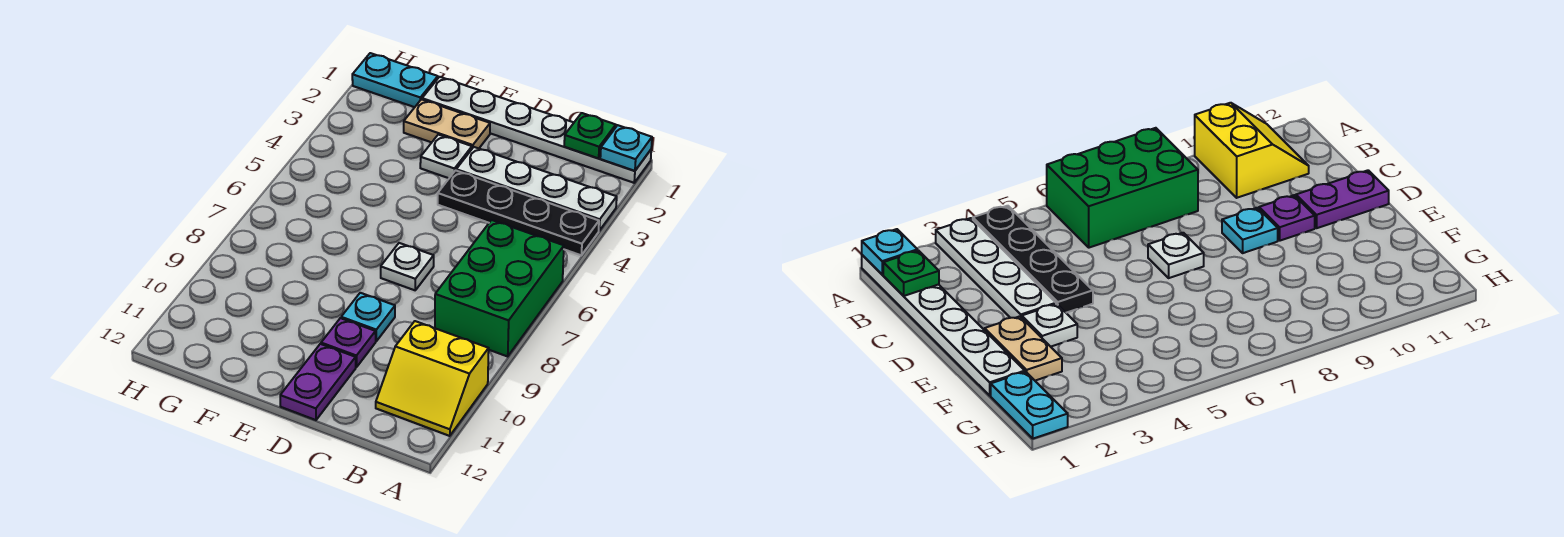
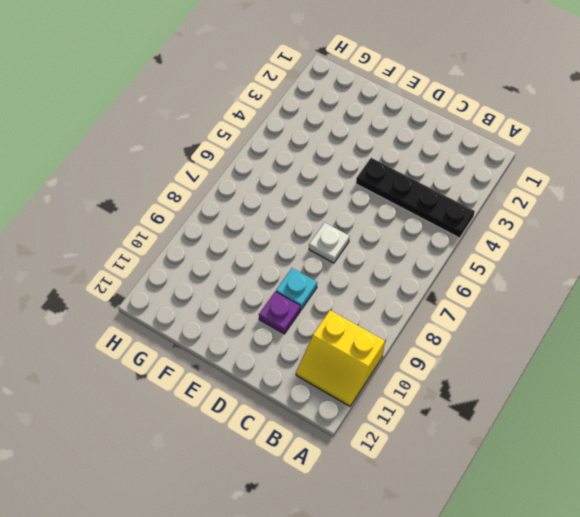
none -> white plate A1:F1 level 1
none -> white plate A3:D3 level 1
none -> green brick A6:B8 level 1

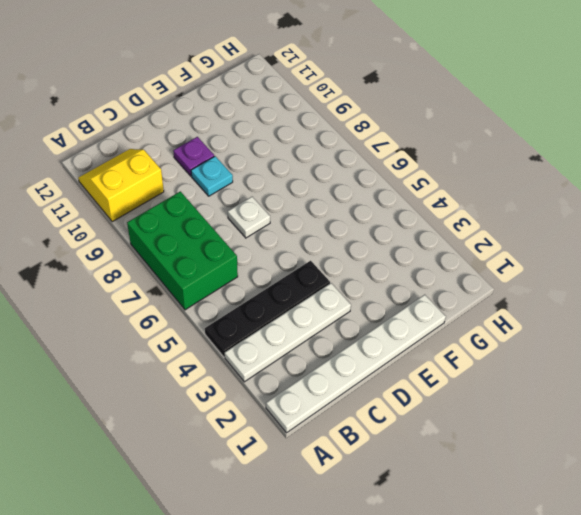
none -> purple plate D11:D12 level 1
none -> tan plate E2:F2 level 1
none -> white plate E3 level 1

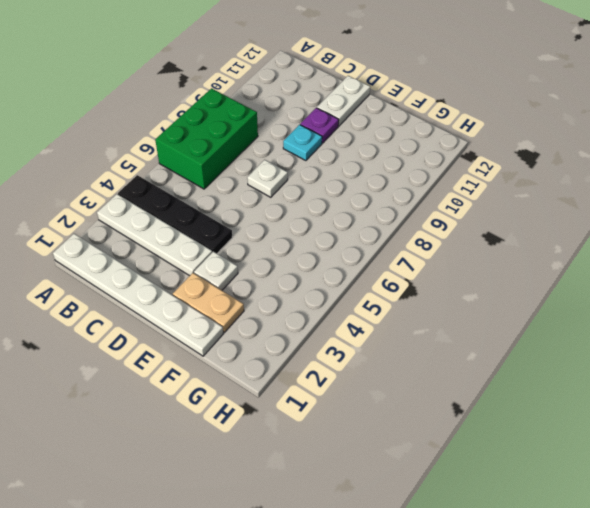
white plate D11:D12 level 1 -> purple plate D11:D12 level 1
none -> yellow slope A10:B11 level 1 top 10
none -> cyan plate G1:H1 level 1
none -> cyan plate A1 level 2

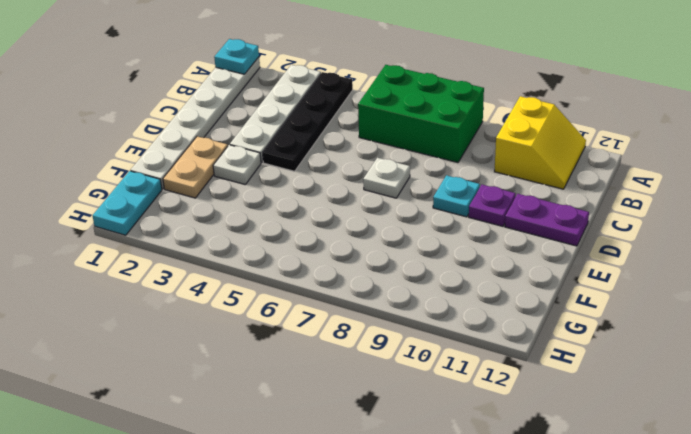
none -> green plate B1 level 2

